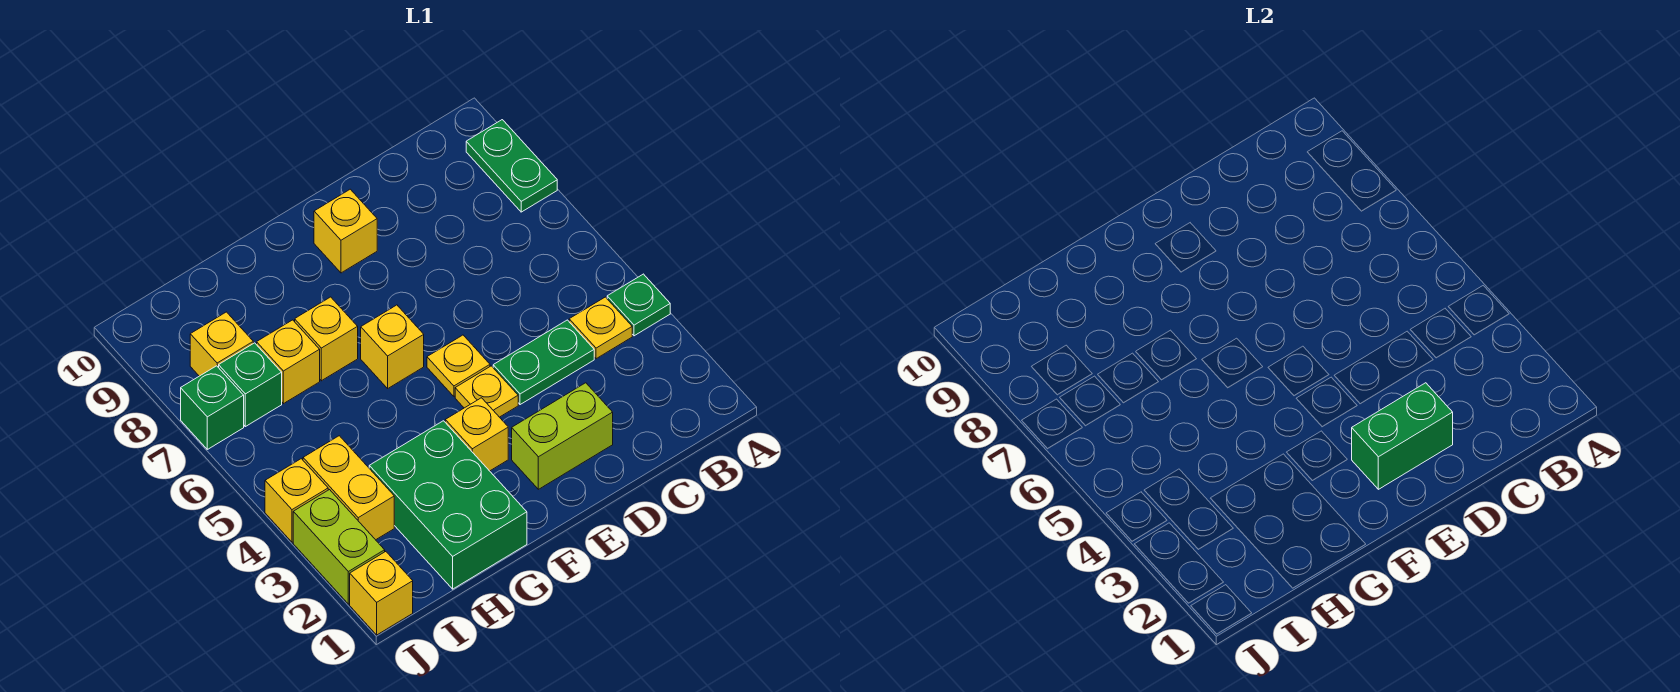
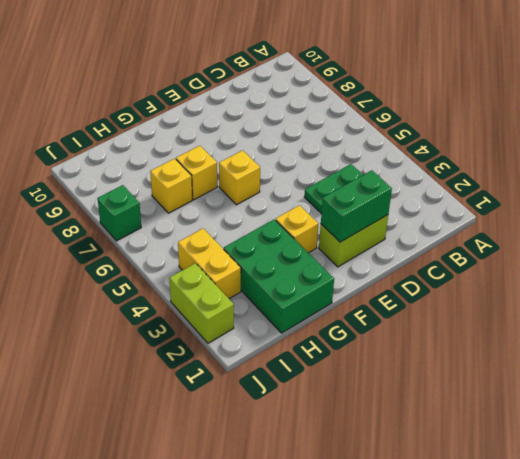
none -> green plate A4 level 1
none -> green plate A8:A9 level 1
none -> yellow plate B4 level 1

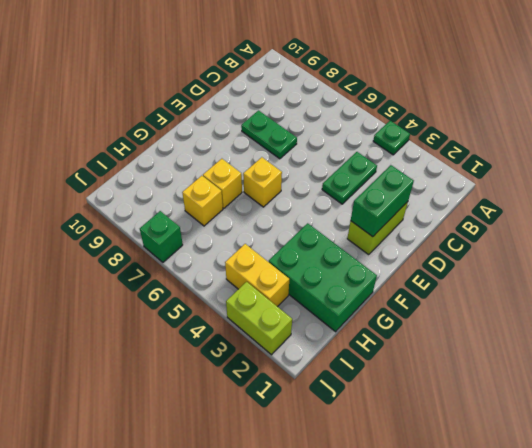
green plate D7:D8 level 1 -> green plate A8:A9 level 1
none -> yellow plate B4 level 1
none -> yellow plate E4 level 1
none -> yellow plate E5 level 1

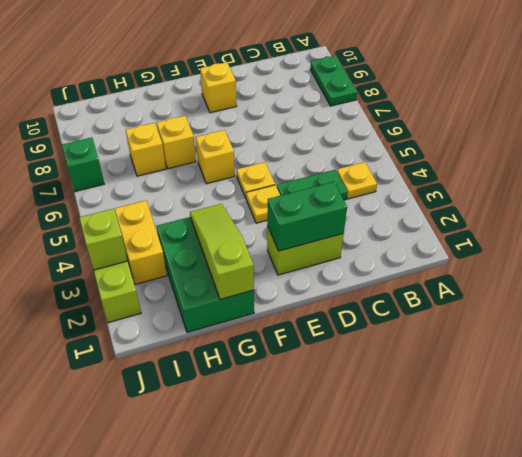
lime slope G1:G3 level 2 top 1 -> none
lime brick J3 level 2 -> none
none -> green plate A4 level 1
none -> yellow brick F3 level 1
none -> green brick I7 level 1

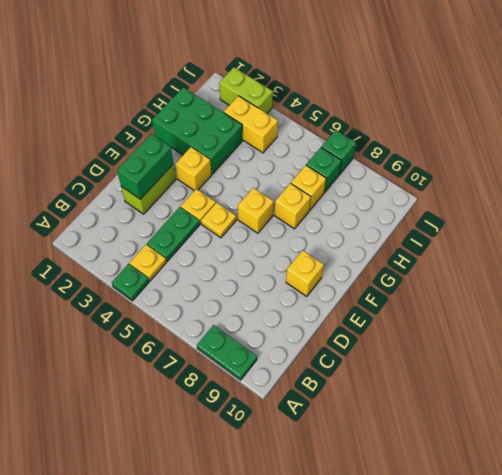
none -> yellow brick I8 level 1
none -> yellow brick J1 level 1
none -> yellow brick J4 level 1

